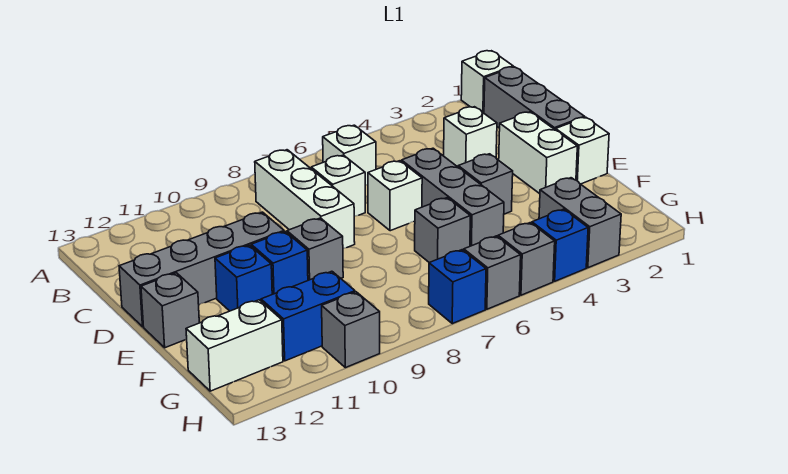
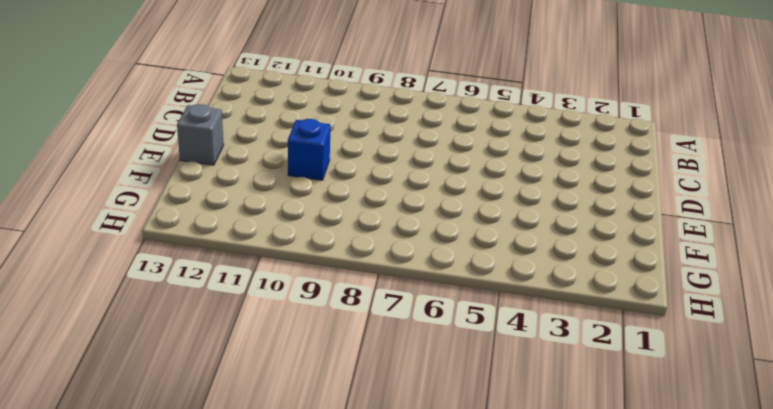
none -> white brick A1 level 1
none -> grey brick B1:D1 level 1
none -> white brick B6 level 1

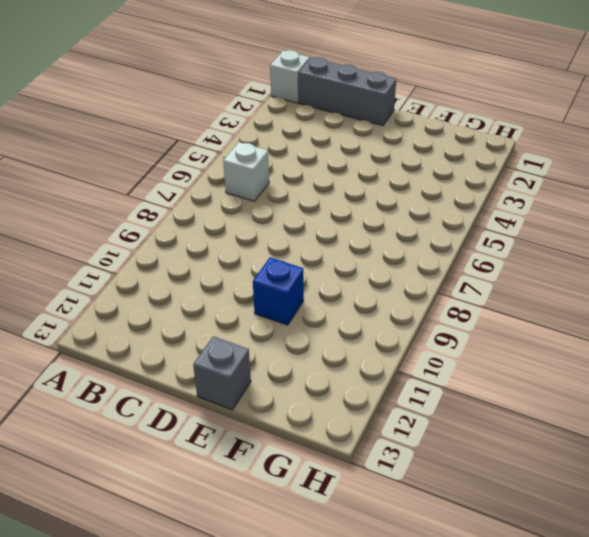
none -> white brick B8:D8 level 1
none -> white brick C3 level 1
none -> white brick C7 level 1

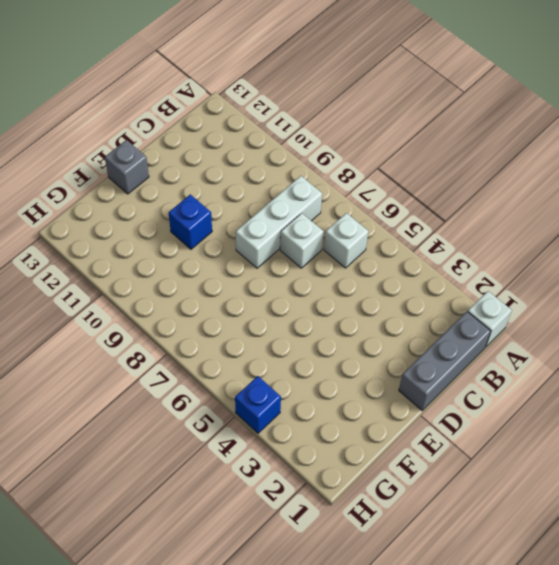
none -> white brick C3 level 1
none -> white brick D2:E2 level 1
none -> grey brick D5:F5 level 1

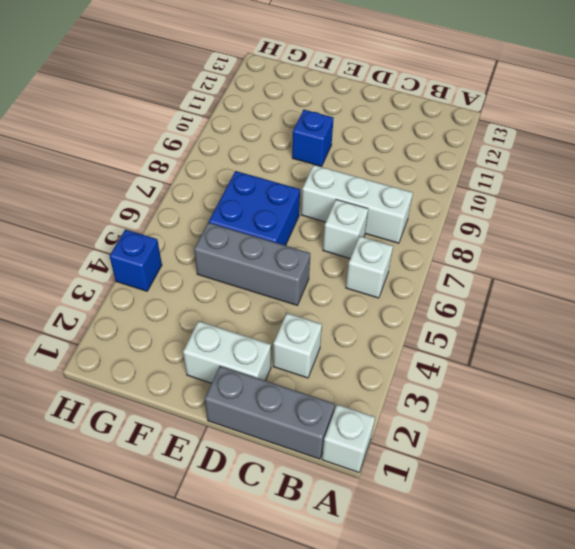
blue brick E6:F7 level 1 -> grey brick F6 level 1
none -> white brick D6 level 1
none -> grey brick D10:D13 level 1
none -> white brick E1 level 1

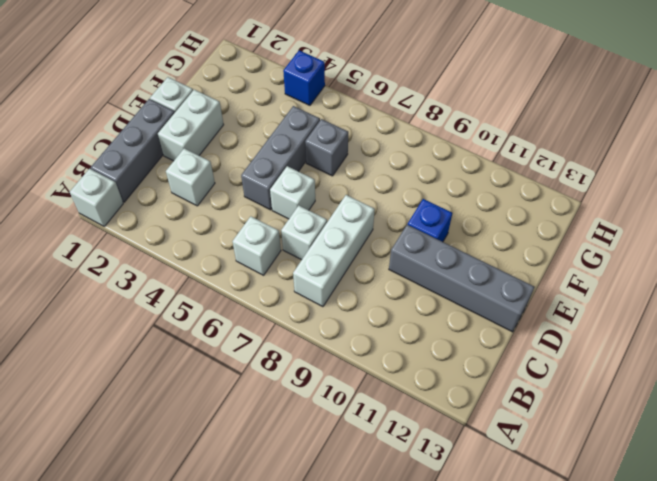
none -> grey brick E4 level 1
none -> grey brick E9 level 1
none -> blue brick E11 level 1

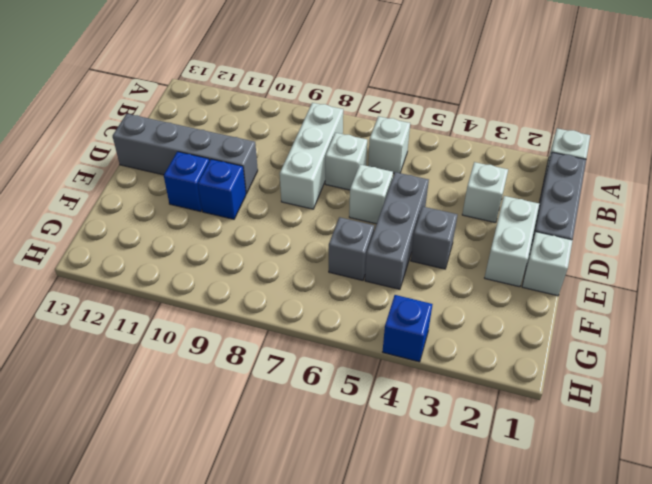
none -> grey brick E9 level 1
none -> grey brick E13 level 1
none -> grey brick G3:H3 level 1

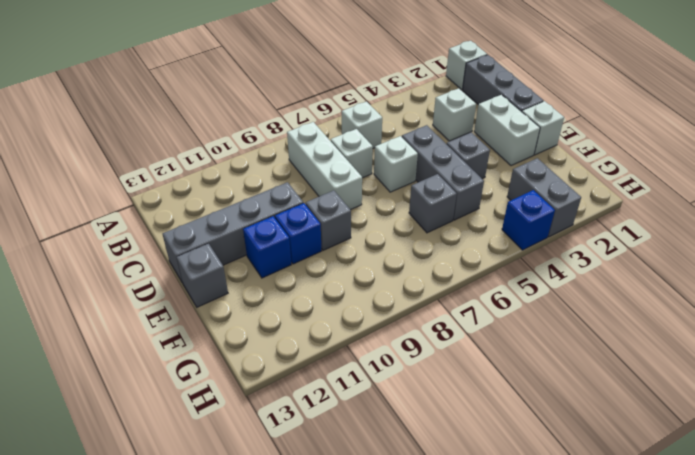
none -> blue brick G10:G11 level 1
none -> white brick G12:G13 level 1
none -> grey brick H5 level 1

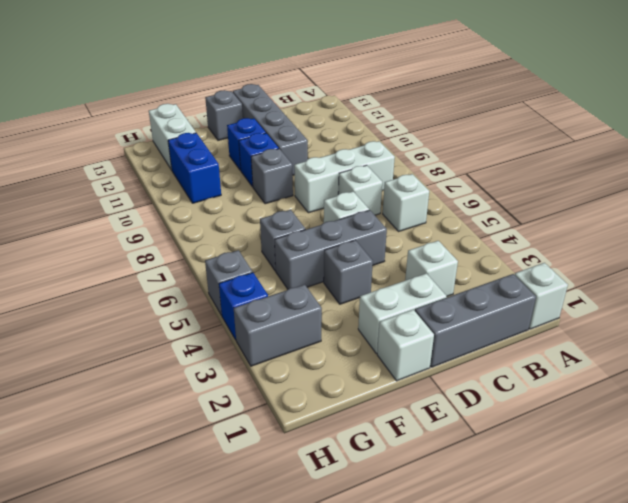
none -> grey brick H6 level 1
none -> blue brick H7 level 1
none -> grey brick H10 level 1

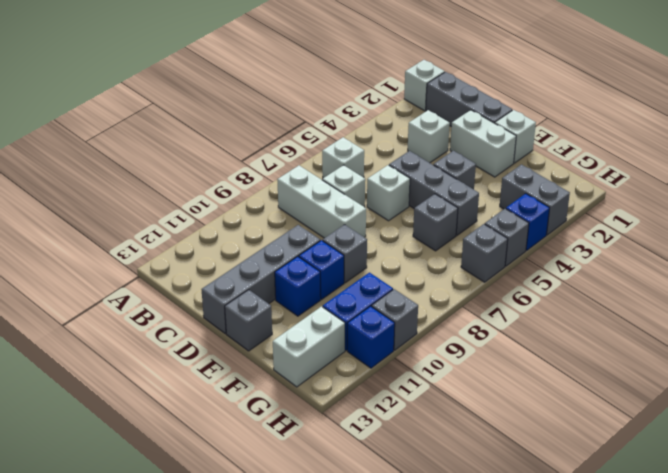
blue brick H11 level 1 -> blue brick H7 level 1

